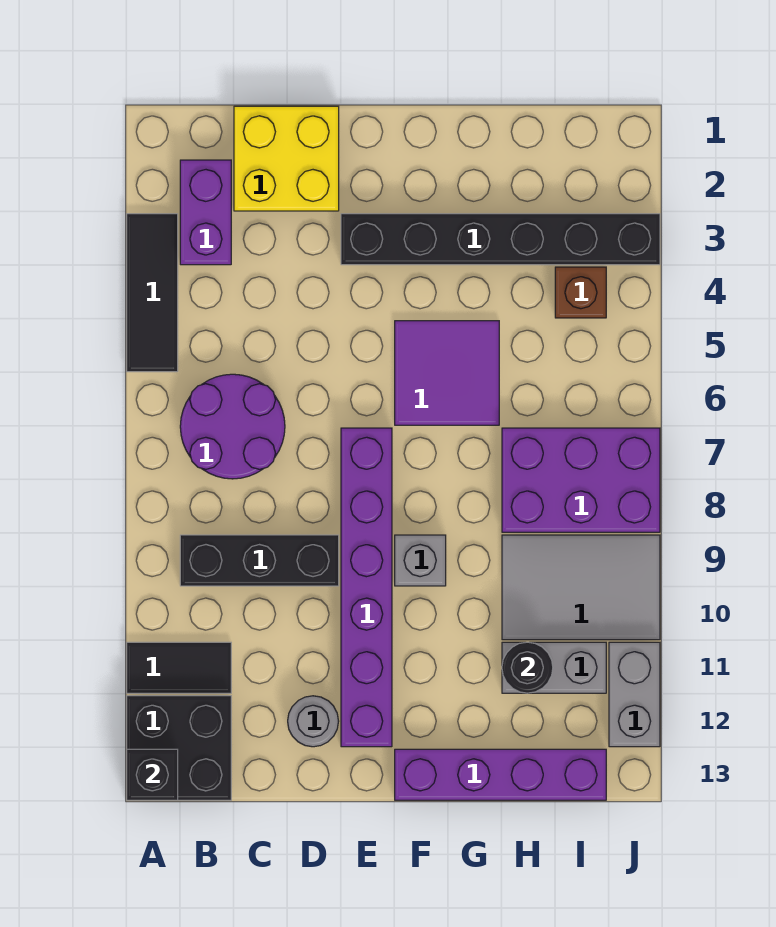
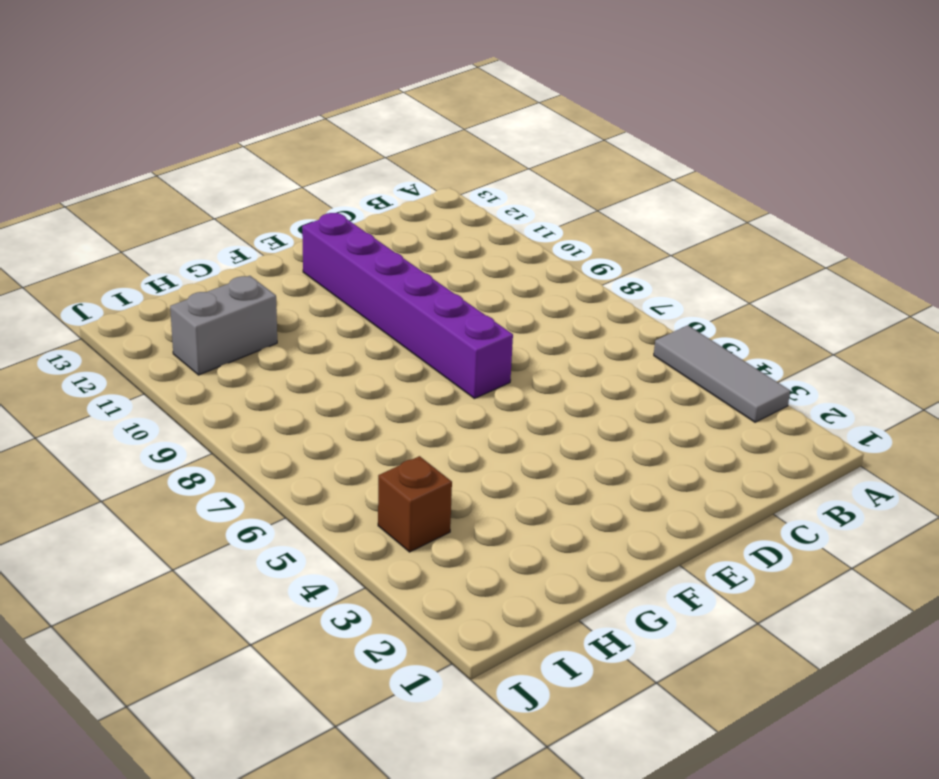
grey tile A3:A5 level 1 -> black tile A3:A5 level 1
none -> black tile A11:B11 level 1
none -> black brick A12:B13 level 1
none -> purple brick B2:B3 level 1

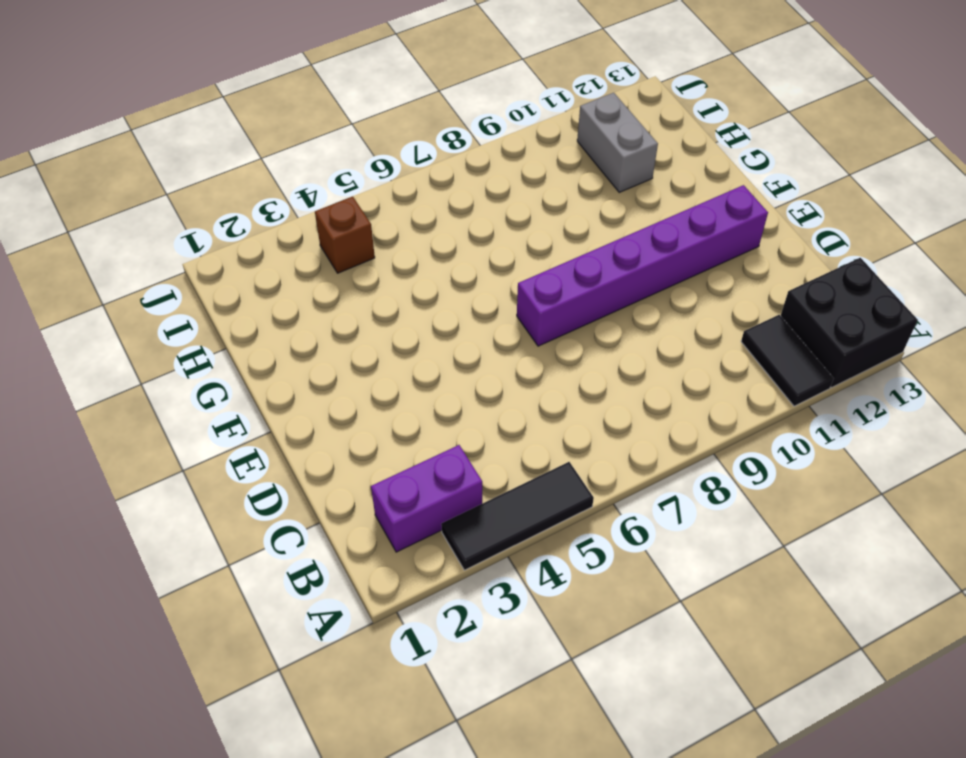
none -> purple round brick B6:C7 level 1
none -> black brick B9:D9 level 1
none -> yellow brick C1:D2 level 1

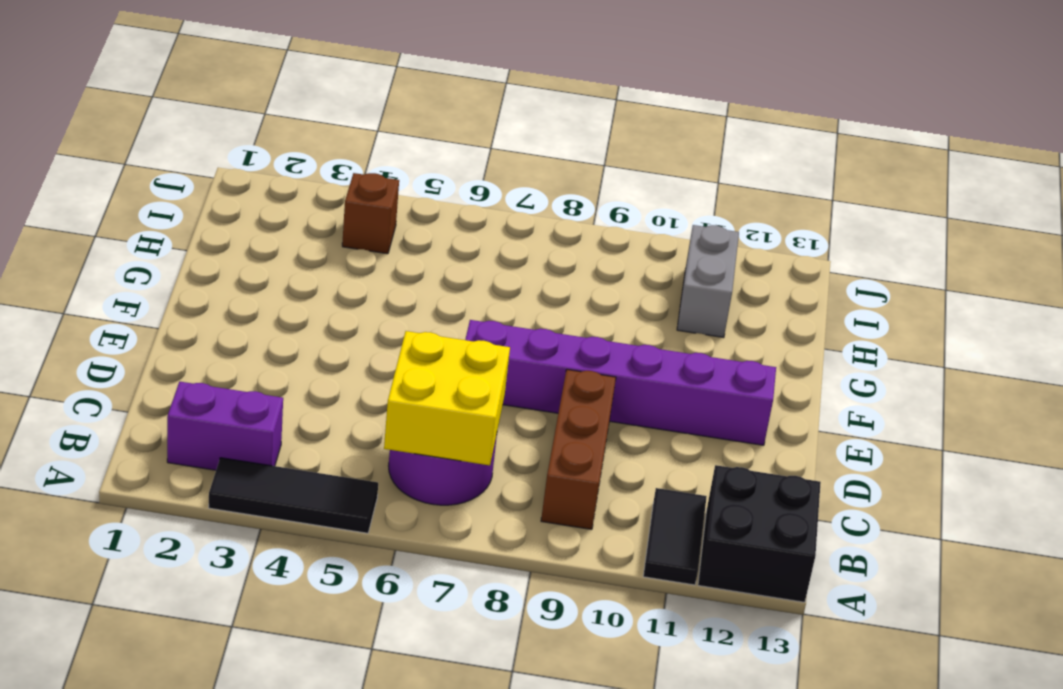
yellow brick B6:C7 level 2 -> yellow brick C1:D2 level 1
brown brick B9:D9 level 1 -> black brick B9:D9 level 1
none -> grey round brick D12 level 1
none -> black brick E3:J3 level 1
none -> purple tile F5:G6 level 1

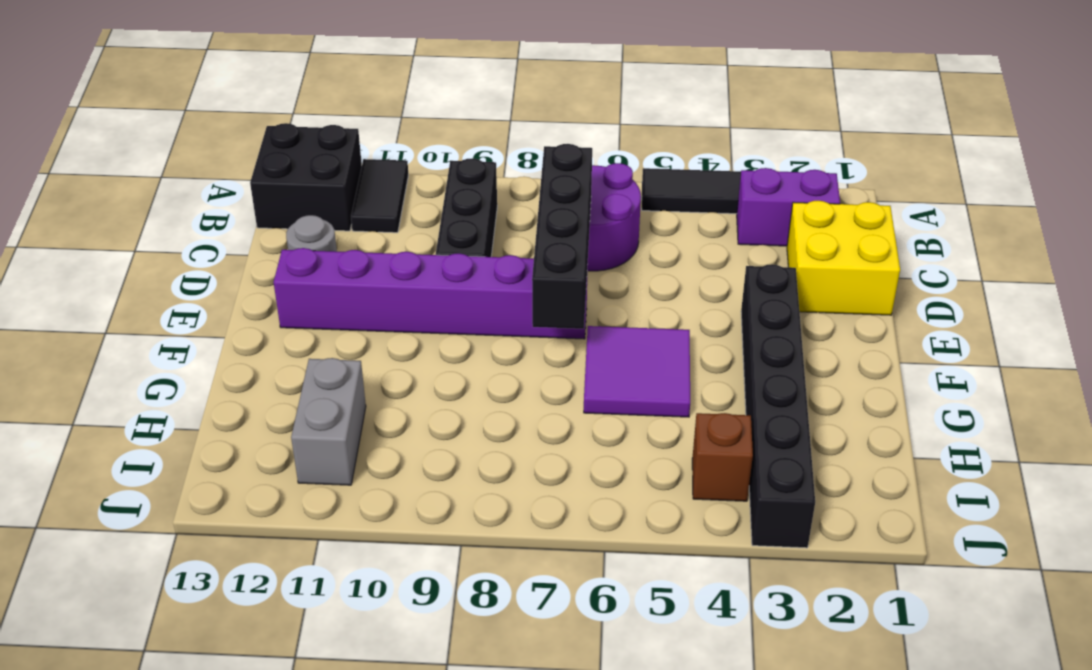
black brick C7:F7 level 2 -> none
none -> grey brick F9 level 1
none -> purple brick F13:I13 level 1
none -> purple brick H7:J8 level 1

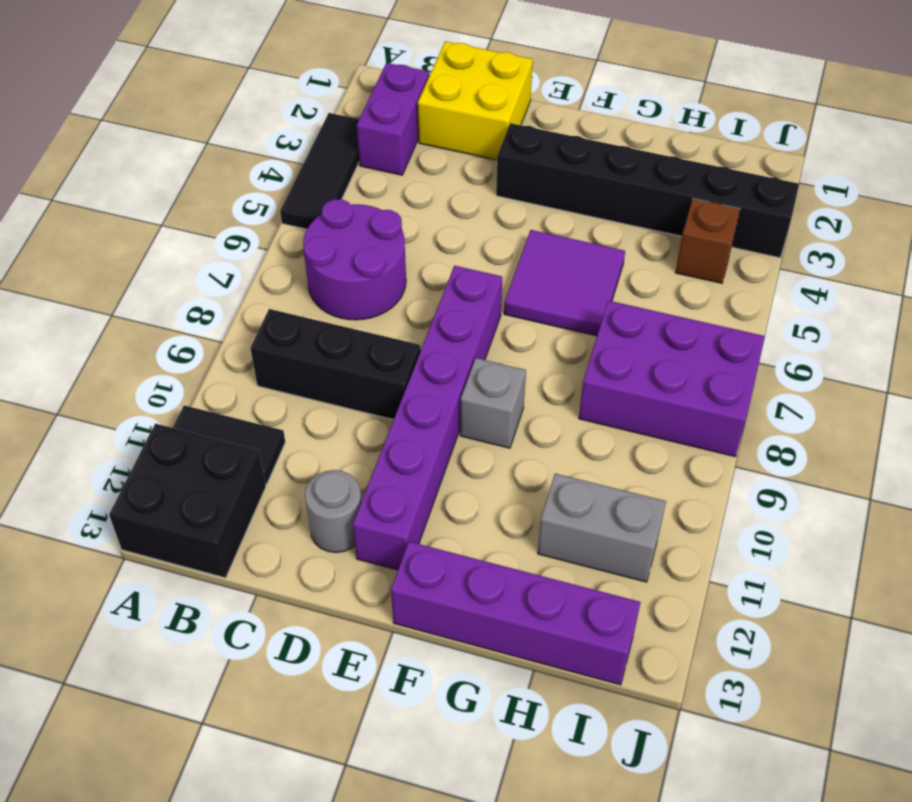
none -> grey tile H9:J10 level 1
none -> grey brick J11:J12 level 1
none -> black brick A13 level 2

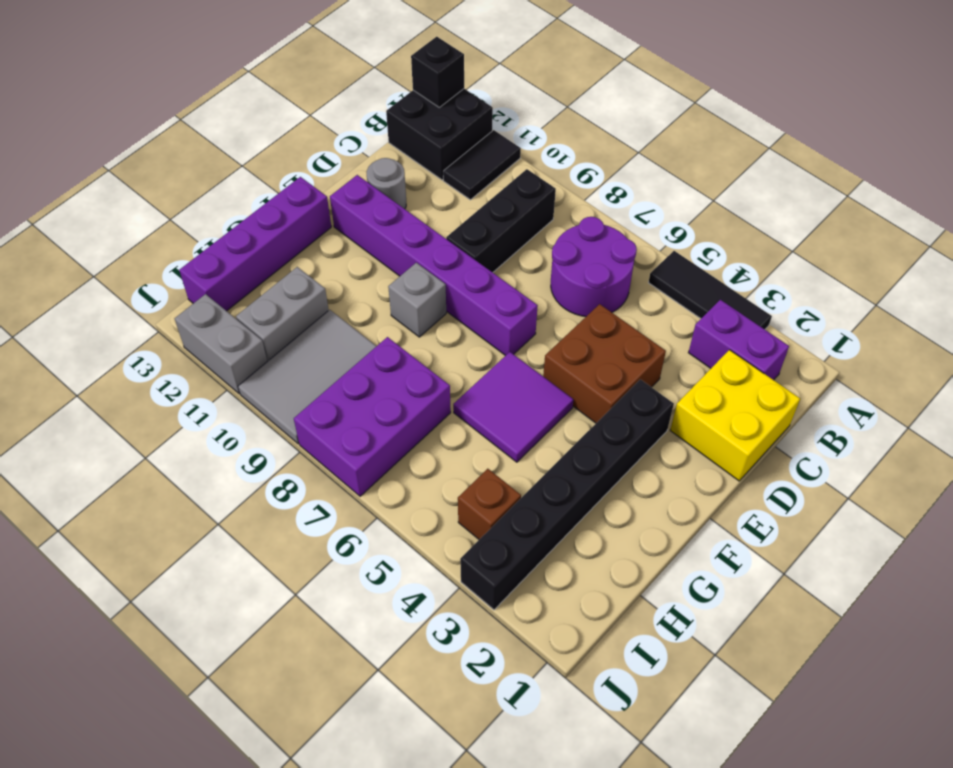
brown brick D4:E5 level 1 -> none
none -> black round brick H11 level 2

